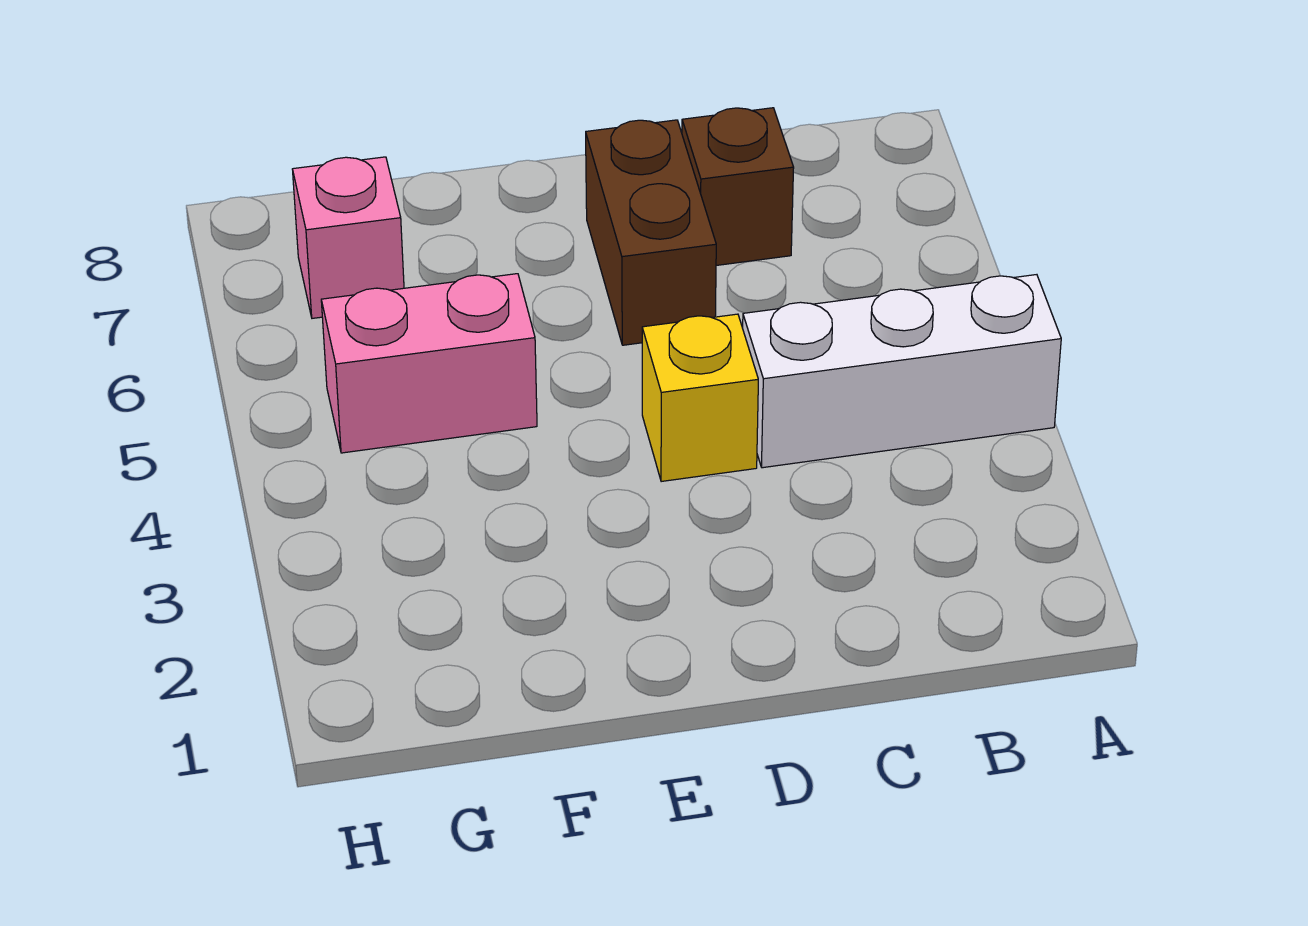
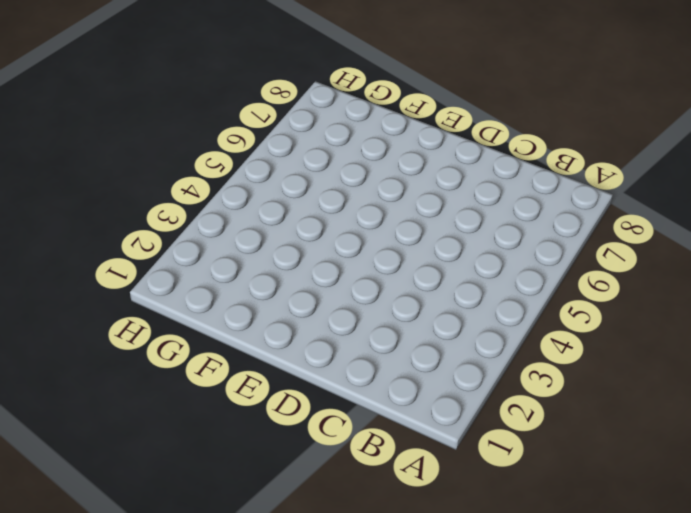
none -> white brick A4:C4 level 1
none -> brown brick C7 level 1

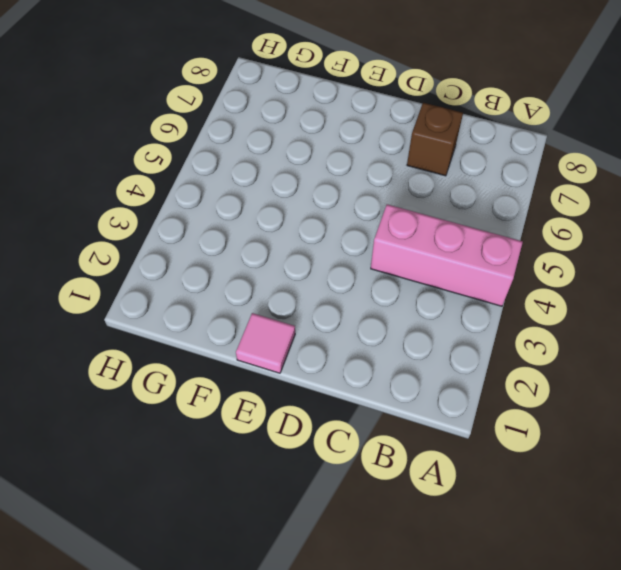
pink brick A4:C4 level 1 -> white brick A4:C4 level 1
pink tile E1 level 1 -> none
none -> yellow brick D4 level 1
none -> brown brick D6:D7 level 1

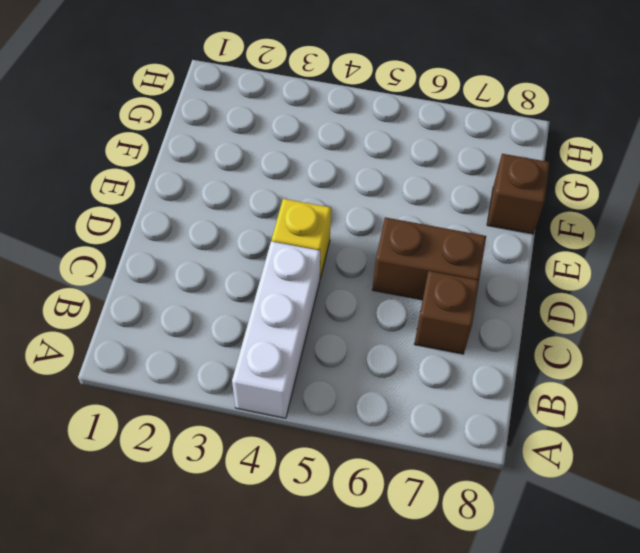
brown brick F8 level 1 -> none
none -> pink brick F5:G5 level 1
none -> pink brick G7 level 1

